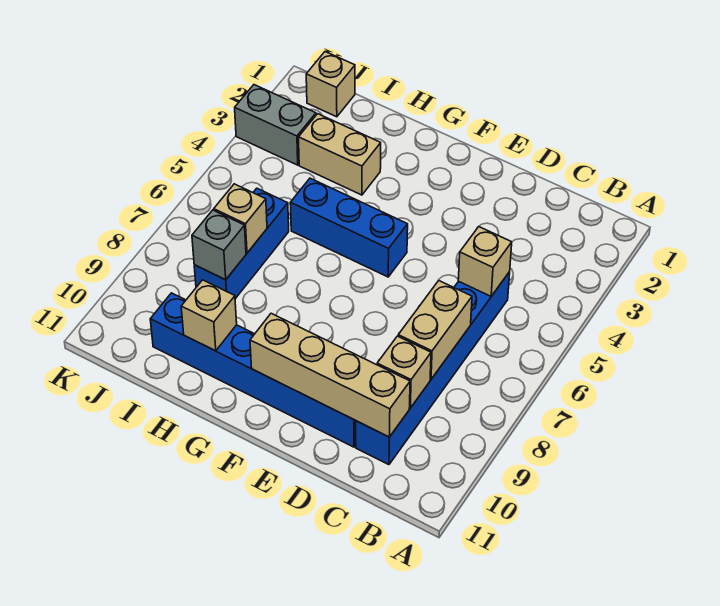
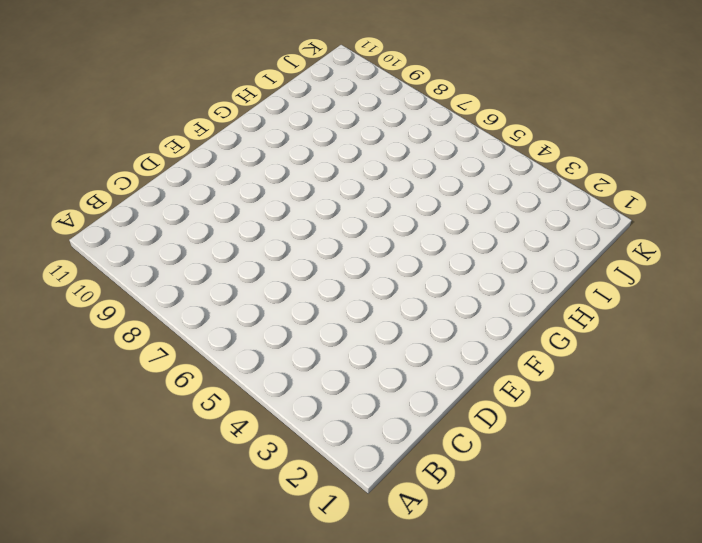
none -> blue brick C5:C10 level 1
none -> blue brick D10:I10 level 1
none -> blue brick F5:H5 level 1

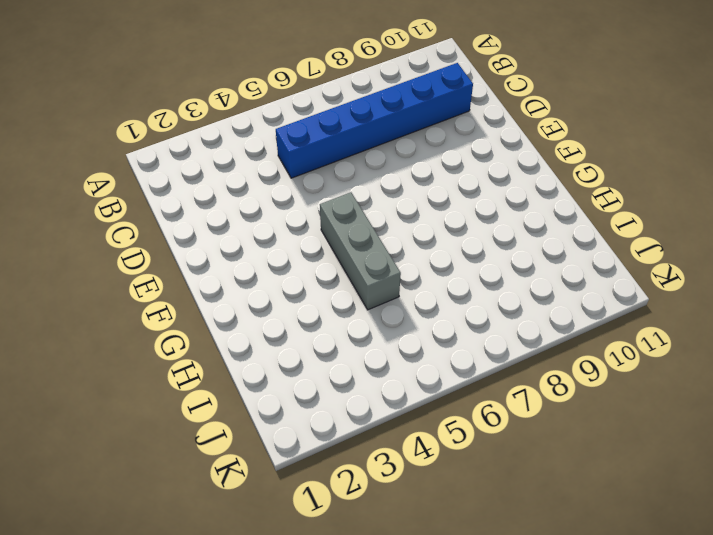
grey brick F5:H5 level 1 -> blue brick F5:H5 level 1
none -> blue brick D10:I10 level 1
none -> tan brick H3:I3 level 1
none -> blue brick I6:I8 level 1

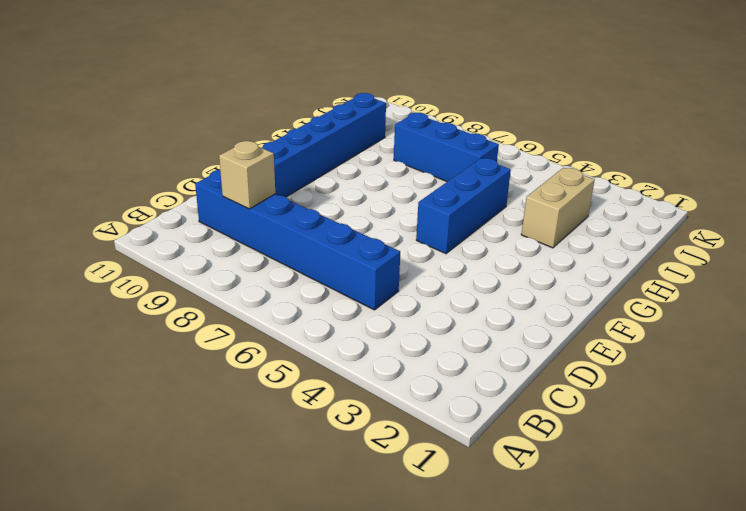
none -> tan brick J1 level 1
none -> grey brick J3:K3 level 1
none -> tan brick C5 level 2

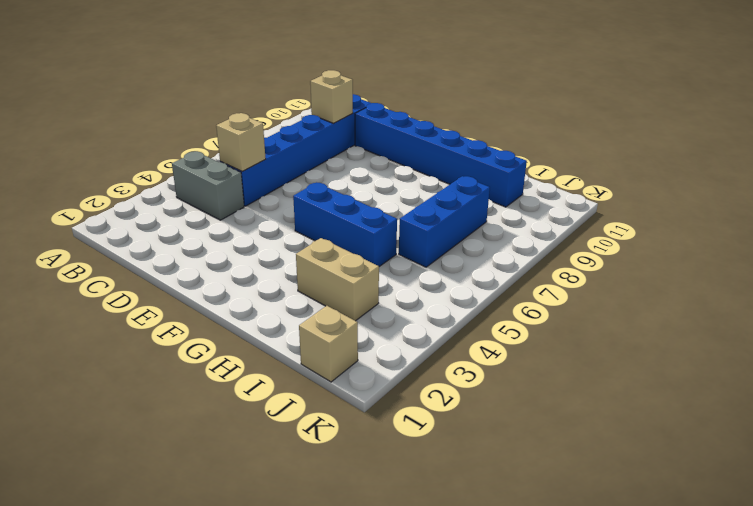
grey brick B4:C4 level 1 -> grey brick J3:K3 level 1
none -> tan brick C7:C8 level 2
none -> tan brick C10:F10 level 2
none -> tan brick H10 level 2

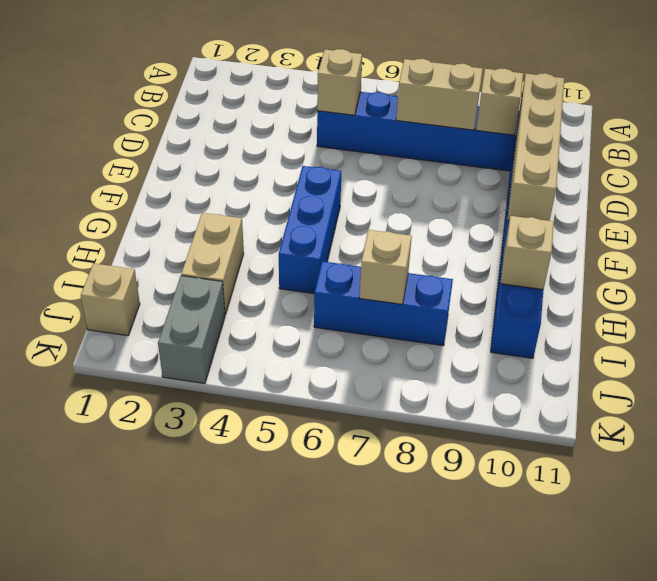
none -> grey brick I8 level 2

